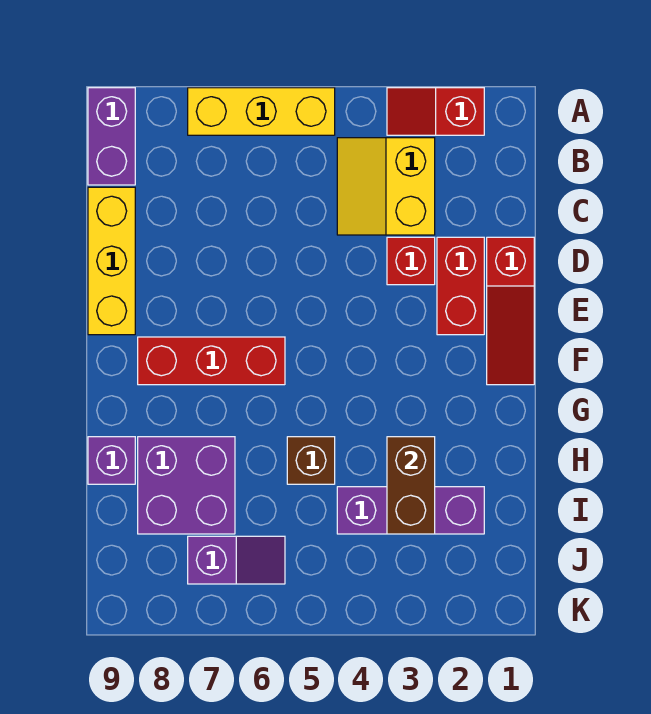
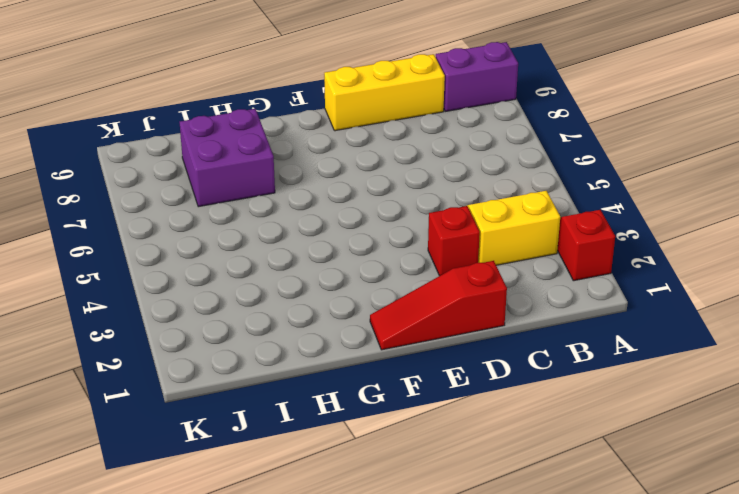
none -> yellow brick A5:A7 level 1
none -> red brick D2:E2 level 1
none -> red brick F6:F8 level 1

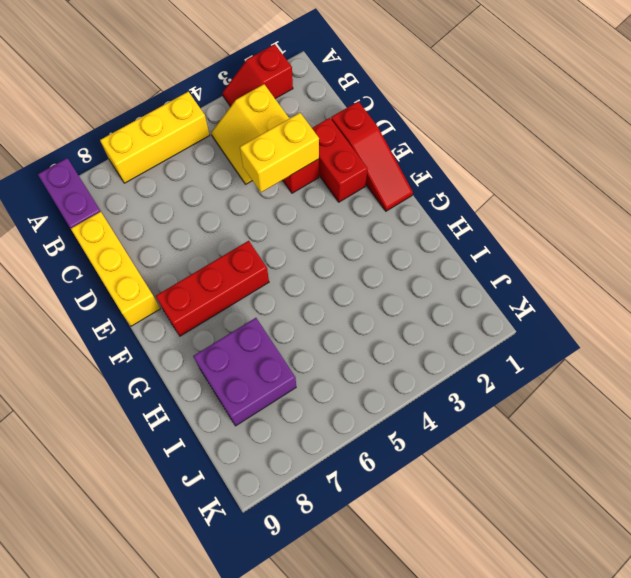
yellow brick D3:D4 level 2 -> none
none -> brown brick H5 level 1
none -> purple brick H9 level 1
none -> purple brick I2:I4 level 1

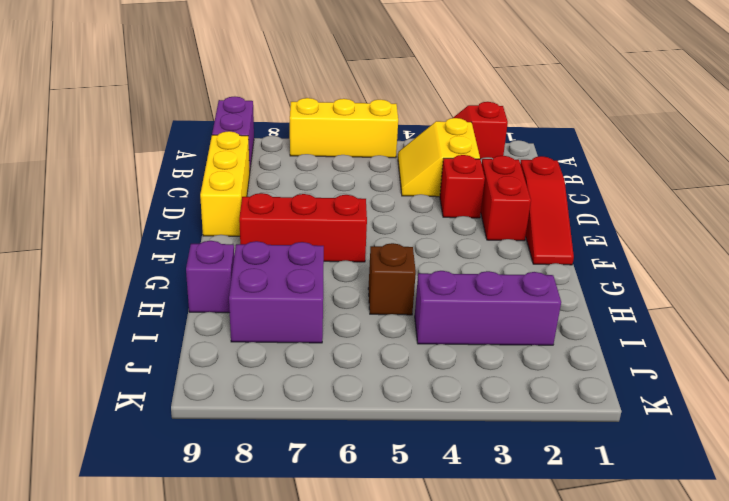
none -> purple slope J6:J7 level 1 top 7
none -> brown brick H3:I3 level 2

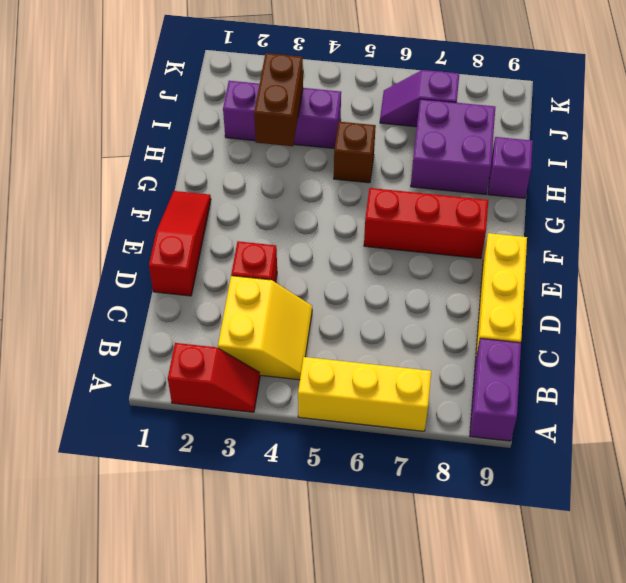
none -> red brick D2:E2 level 1

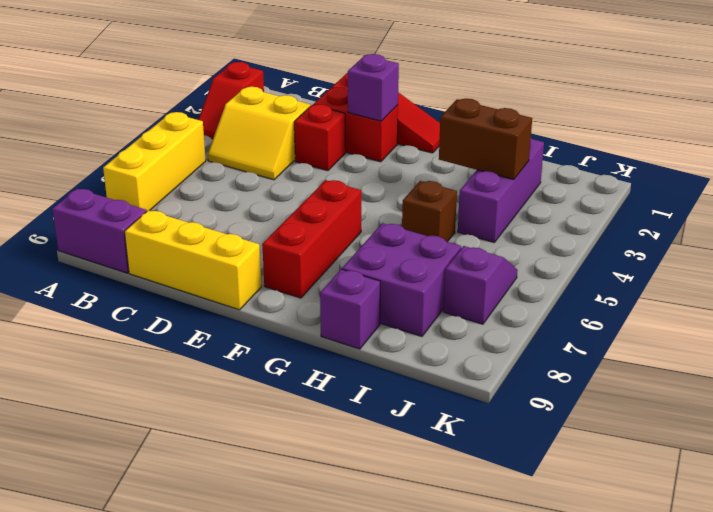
purple brick E2 level 2 -> none

